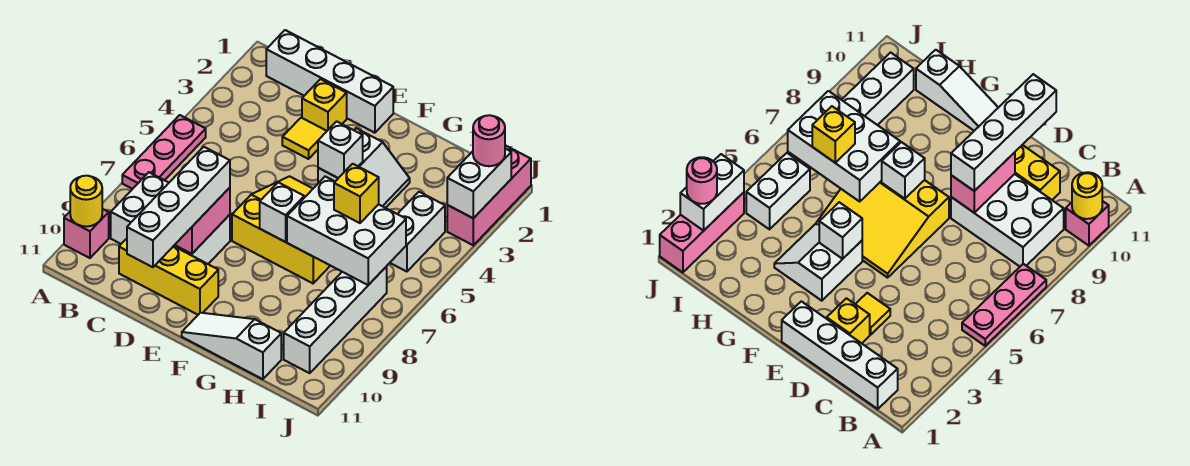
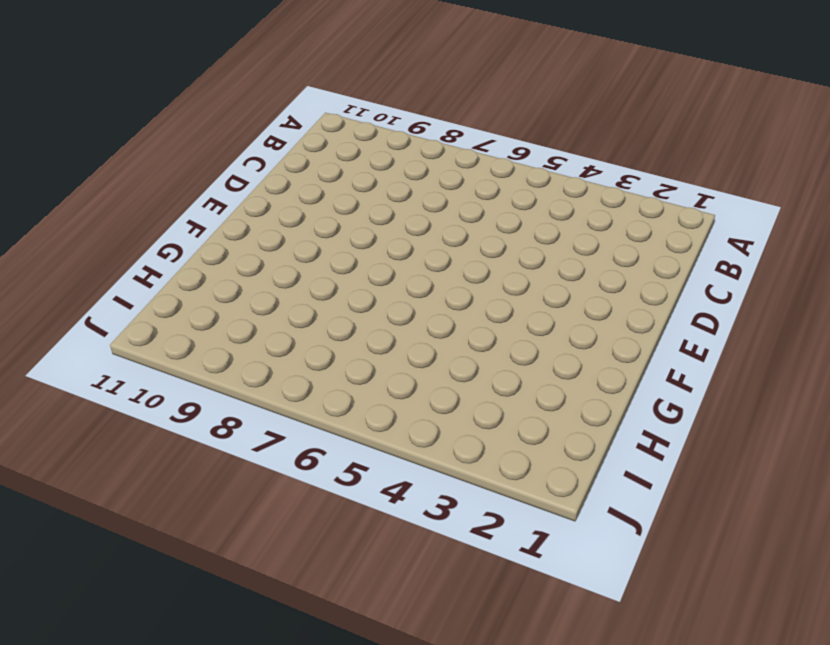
none -> pink plate A5:A7 level 1
none -> pink brick A10 level 1
none -> white brick B1:E1 level 1

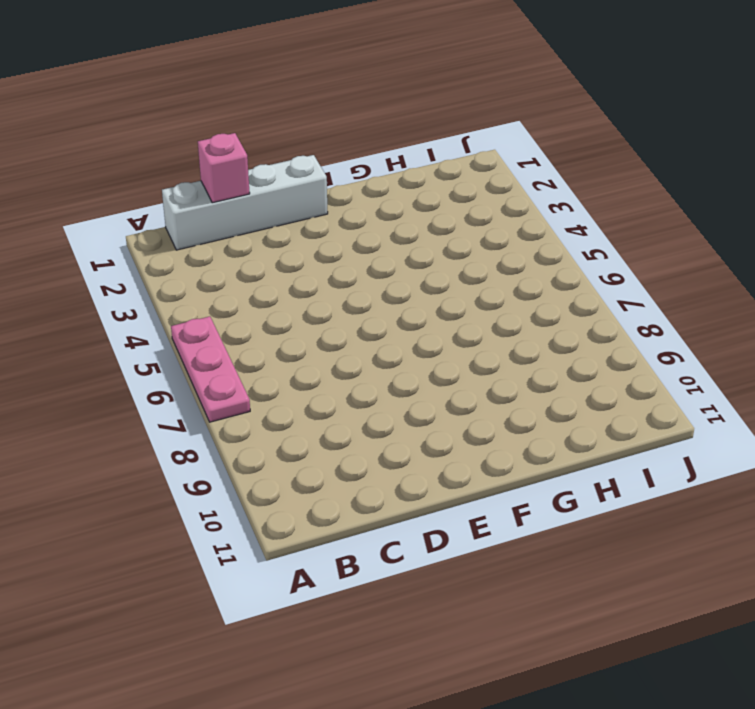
pink brick C1 level 2 -> pink brick A10 level 1
none -> white brick B8:D9 level 1
none -> yellow brick C10:E10 level 1
none -> yellow brick D2 level 1

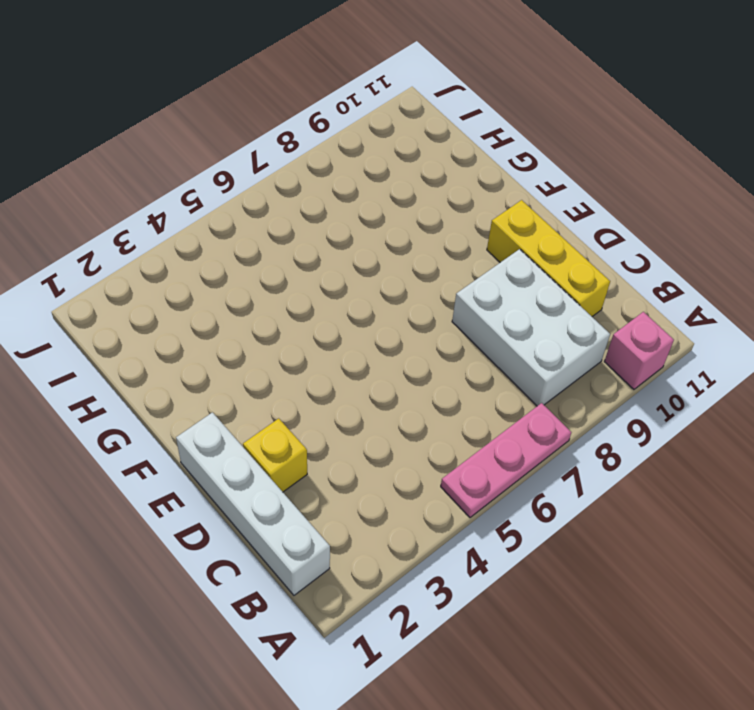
none -> yellow tile D3 level 1
none -> yellow slope E5:G7 level 1 top 7
none -> white slope F3:G4 level 1 top F

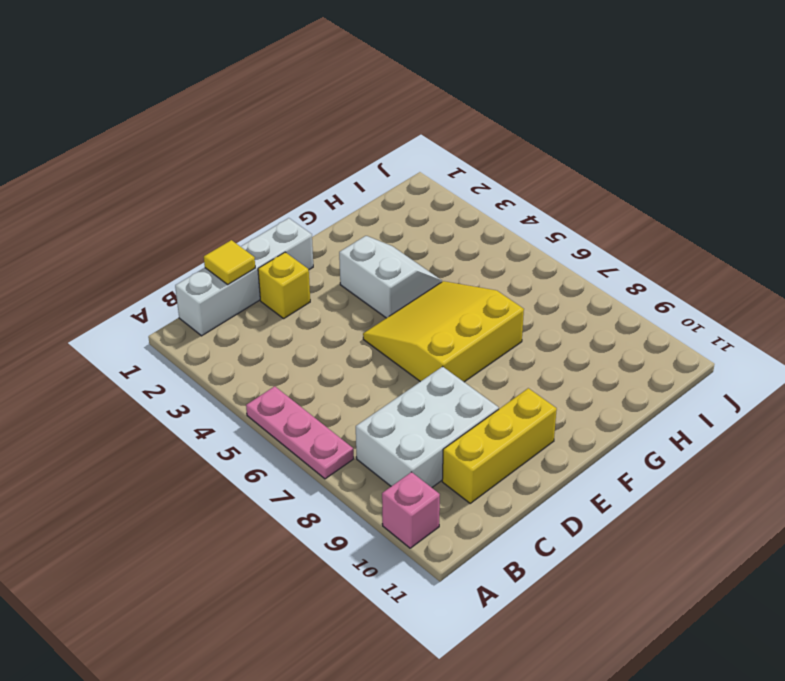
yellow tile C1 level 2 -> yellow tile D3 level 1
none -> white slope F11:H11 level 1 top H
none -> white brick I4:I5 level 1
none -> white brick I7:I10 level 1

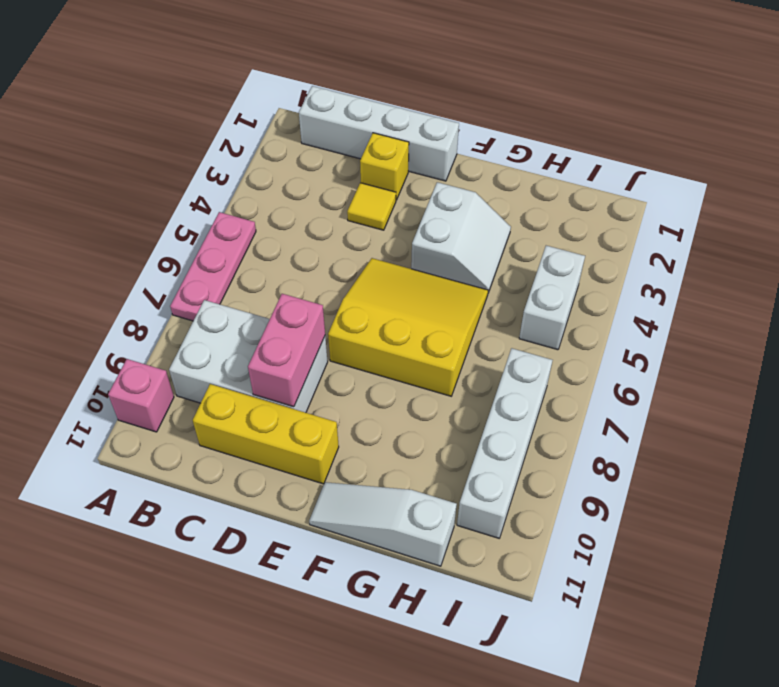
none -> pink brick J1:J3 level 1
none -> yellow round brick A10 level 2
none -> white brick F4 level 2

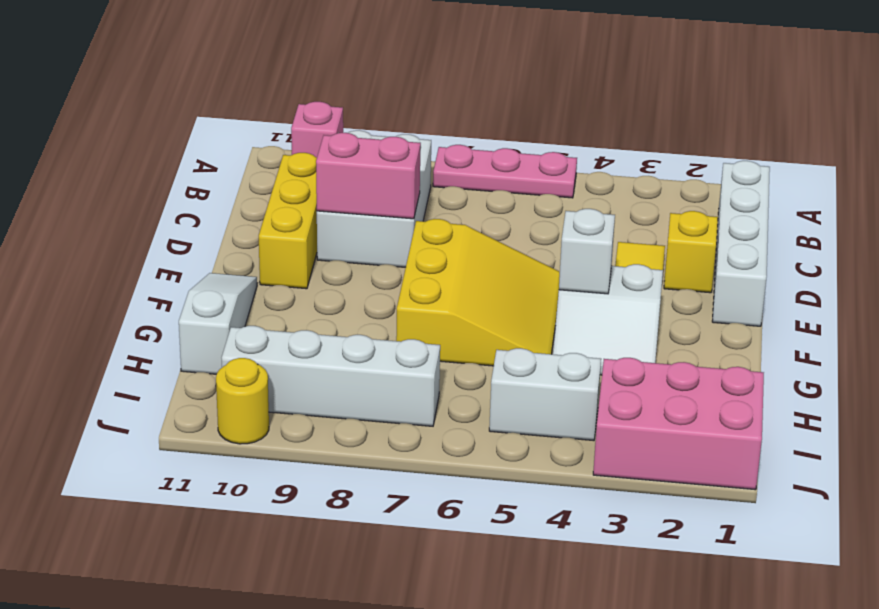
pink brick I1:J3 level 1 -> pink brick J1:J3 level 1
yellow round brick J10 level 1 -> yellow round brick A10 level 2
none -> white brick F7 level 2
none -> white brick G6:I7 level 2
none -> white brick J2:J3 level 2

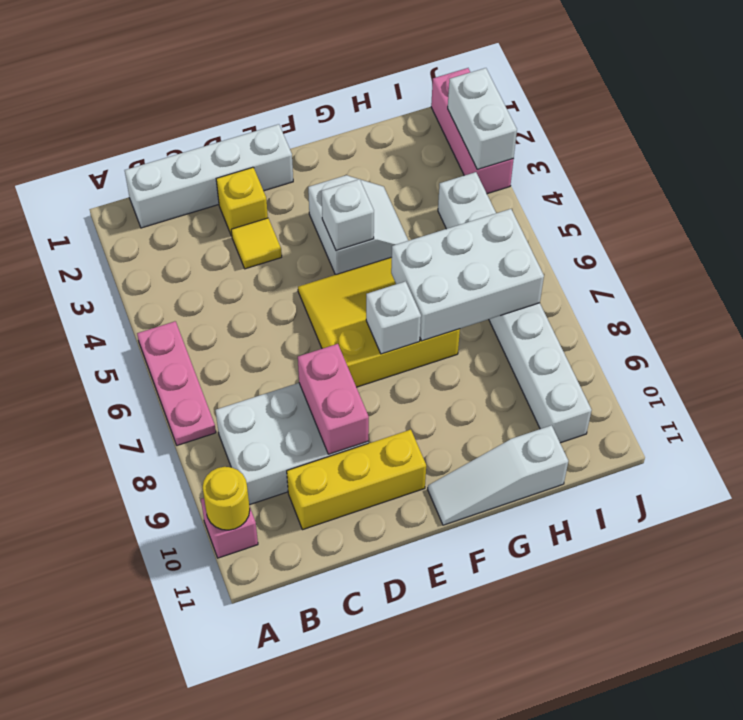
none -> white brick D8:D11 level 3
none -> yellow brick H6 level 3
none -> pink round brick J2 level 3

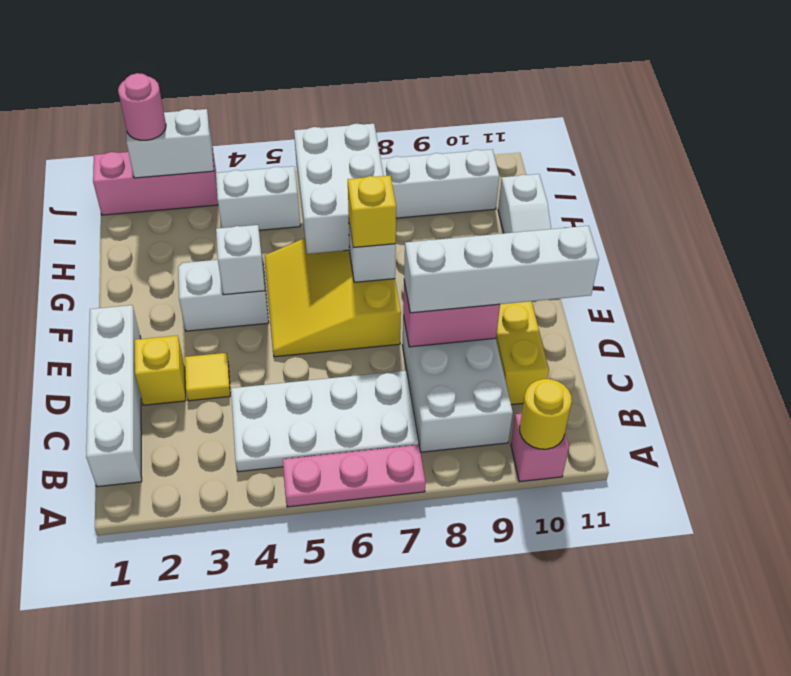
white plate B4:C7 level 1 -> none
yellow brick F7 level 3 -> yellow brick H6 level 3

